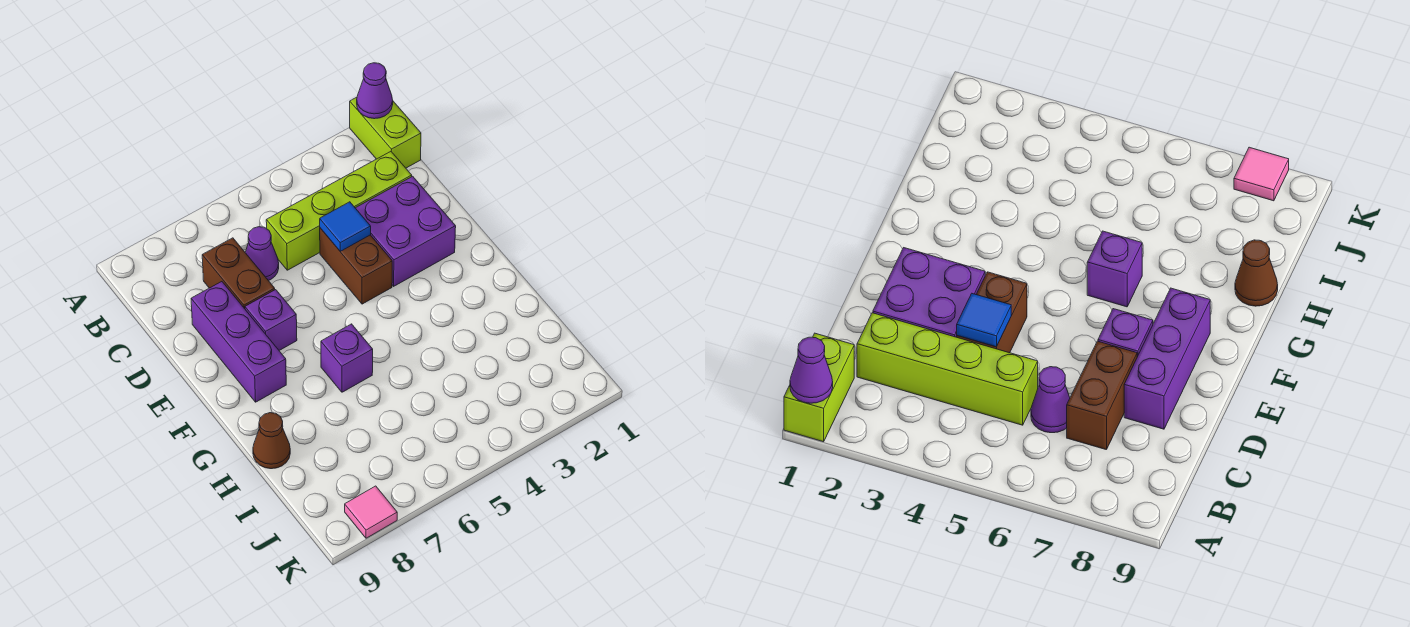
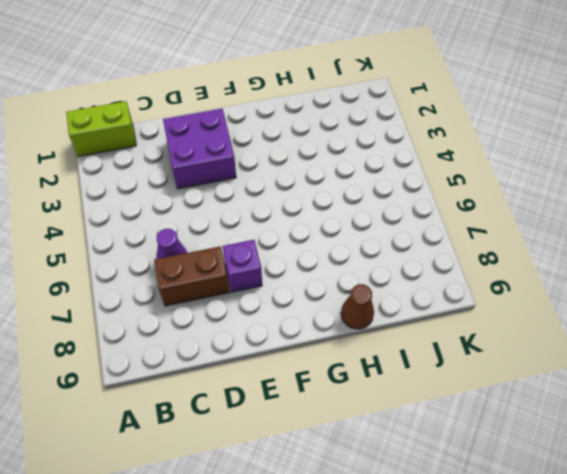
none -> lime brick C2:C5 level 1
none -> brown brick D4:E4 level 1
none -> purple brick D8:F8 level 1

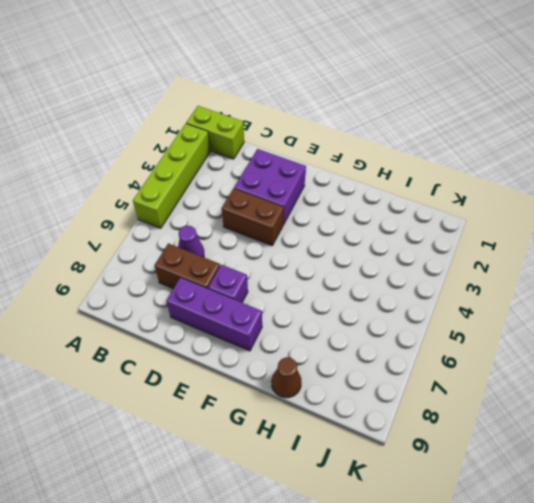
lime brick A2:A5 level 1 -> lime brick C2:C5 level 1
none -> purple brick G6 level 1
none -> pink tile K8 level 1
none -> purple cone A1 level 2

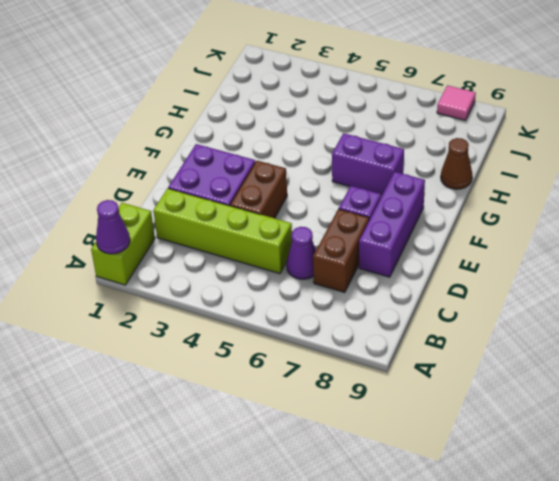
purple brick G6:G7 level 1 -> purple brick G6 level 1
none -> blue tile D4 level 2

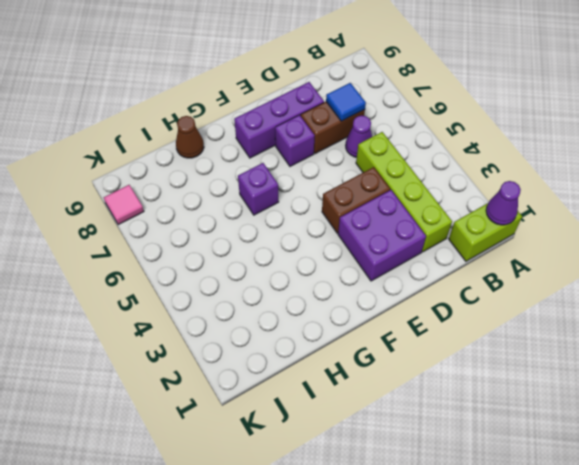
blue tile C7 level 2 -> blue tile D4 level 2

